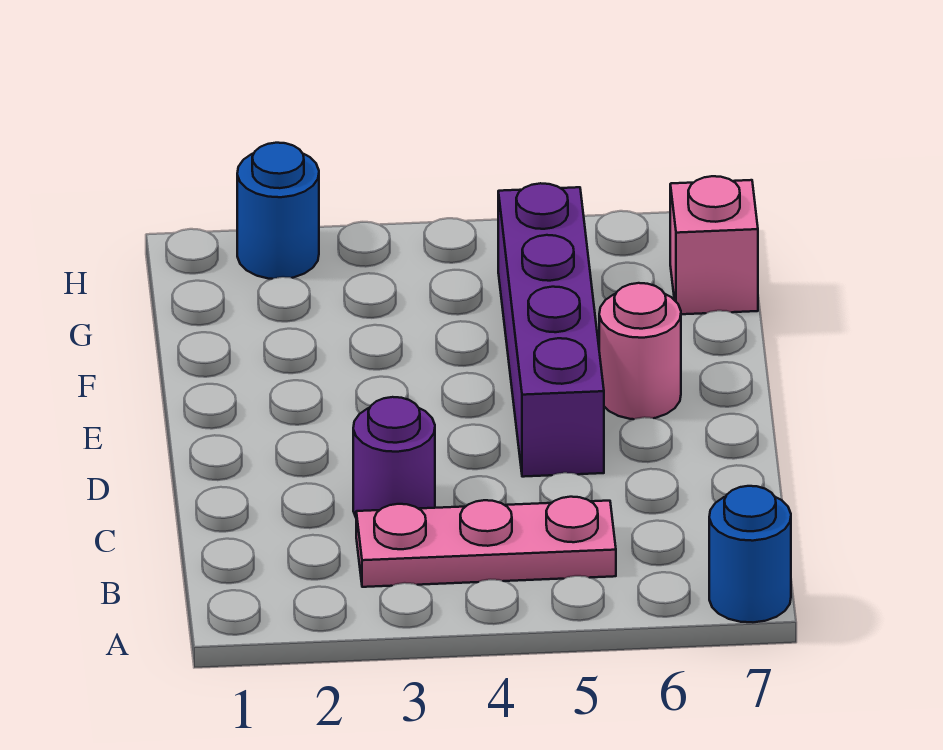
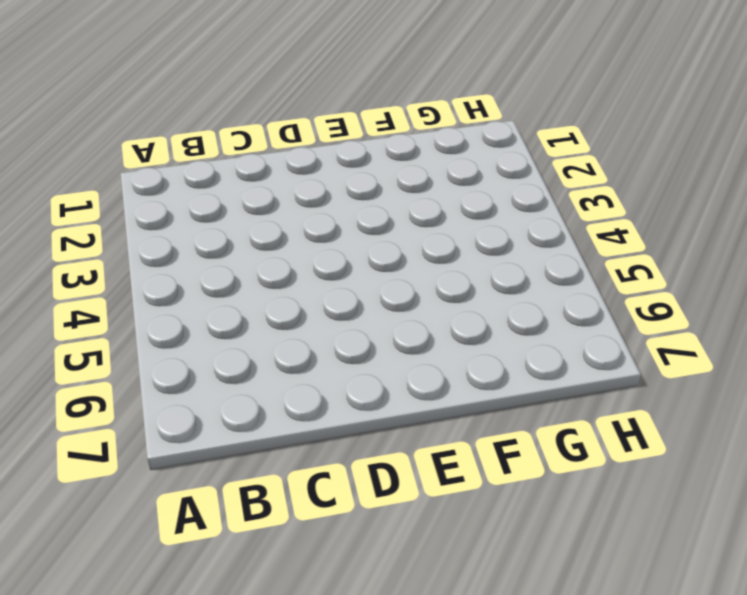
none -> blue round brick A7 level 1
none -> pink plate B3:B5 level 1

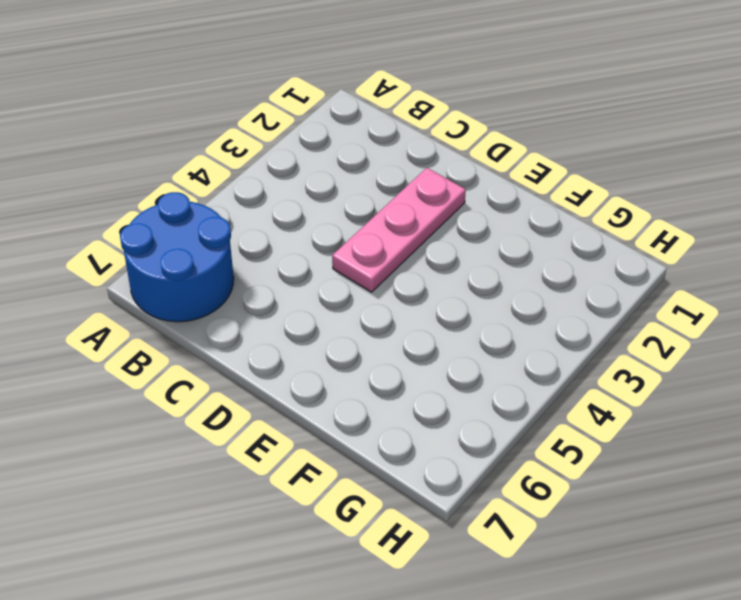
blue round brick A6:B7 level 1 -> blue round brick A7 level 1
pink plate D2:D4 level 1 -> pink plate B3:B5 level 1
none -> purple round brick C3 level 1
none -> purple brick D5:G5 level 1

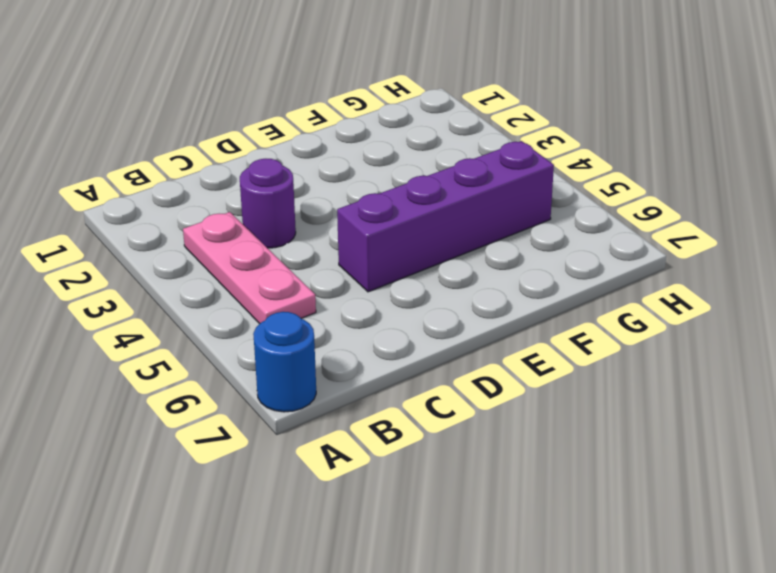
none -> pink round brick E6 level 1
none -> pink brick G7 level 1

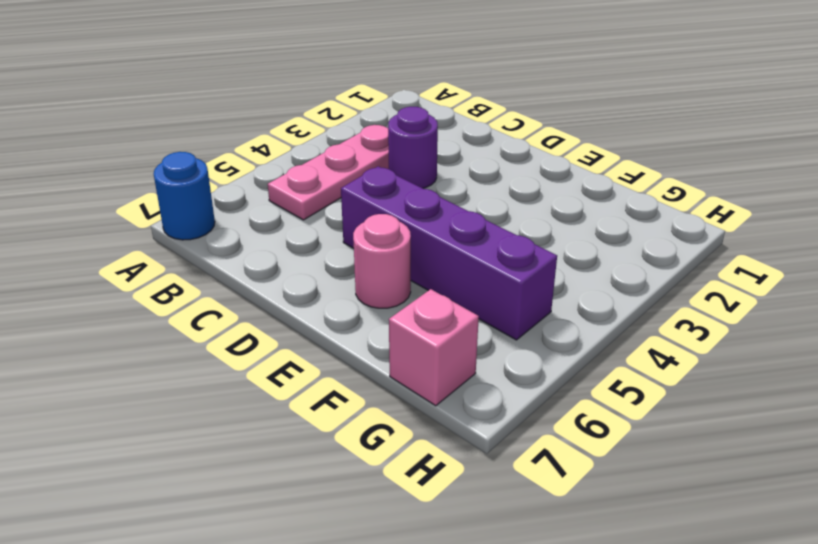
none -> blue round brick H2 level 1

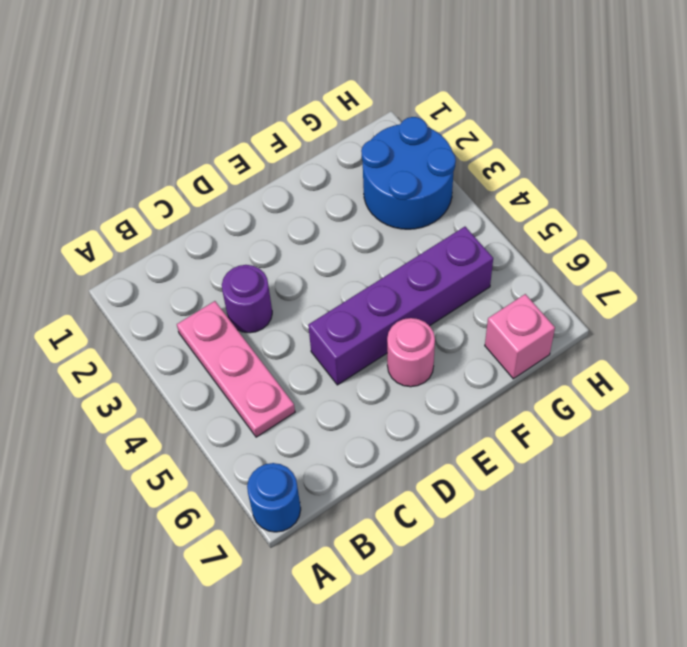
blue round brick G2:H3 level 1 -> blue round brick H2 level 1

